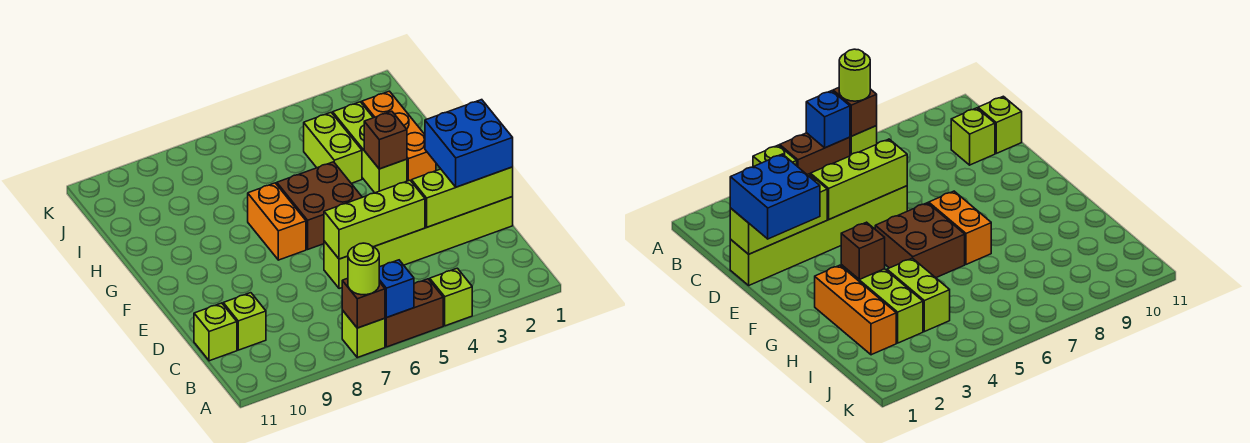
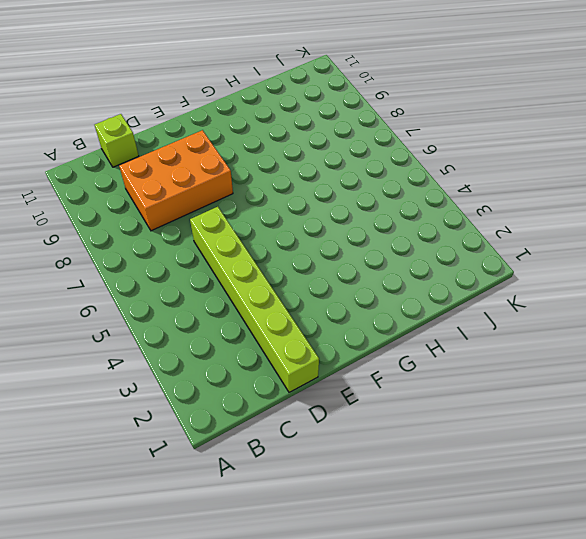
orange brick C8:E9 level 1 -> none
none -> lime brick A4 level 1
none -> brown brick A5:A6 level 1
none -> lime brick A7 level 1

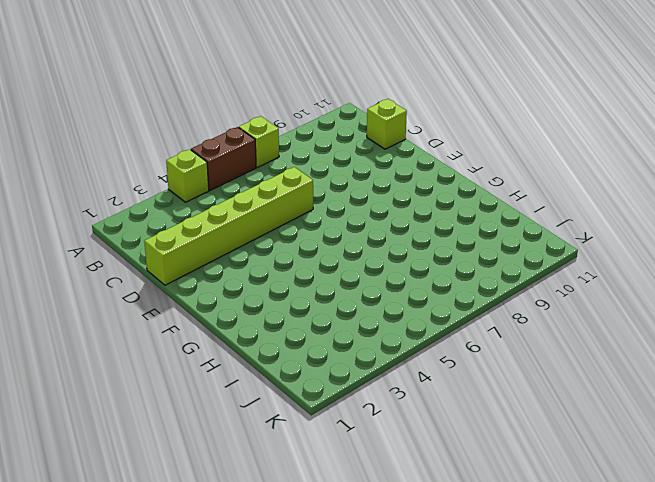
none -> lime brick C10 level 1
none -> brown brick F5:G6 level 1
none -> orange brick F7:G7 level 1

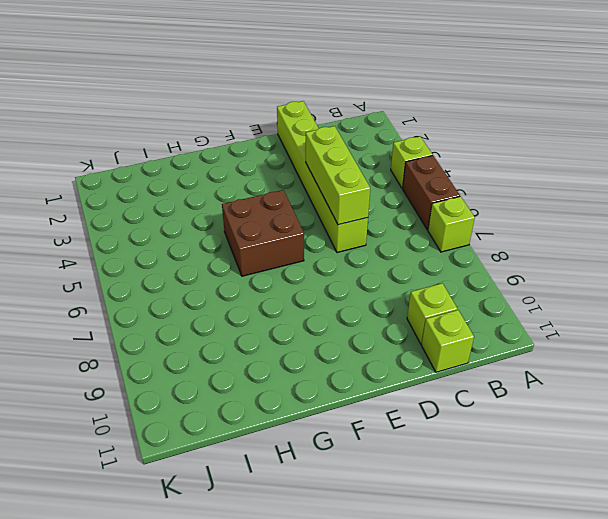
none -> orange brick F7:G7 level 1
none -> orange brick G2:I2 level 1
none -> lime brick G3:I3 level 1

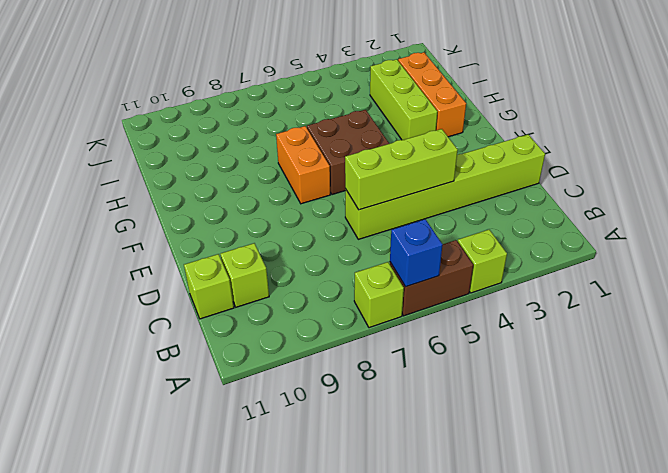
none -> lime brick H4:I4 level 1
none -> brown brick A7 level 2
none -> lime brick D1:D3 level 2

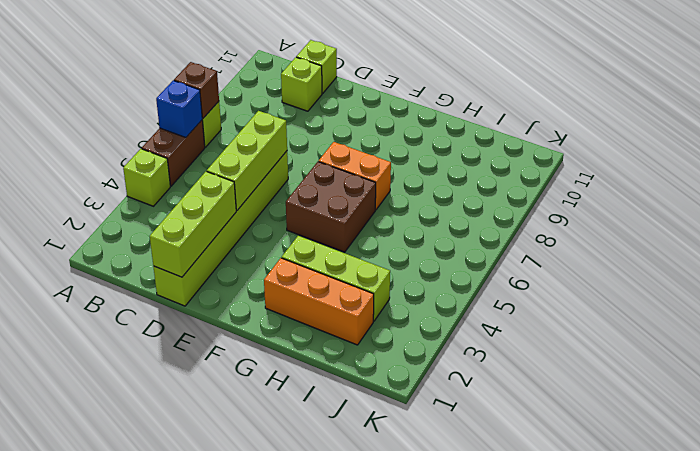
none -> lime brick H4:I4 level 1
none -> brown brick G3 level 2
none -> lime round brick A7 level 3

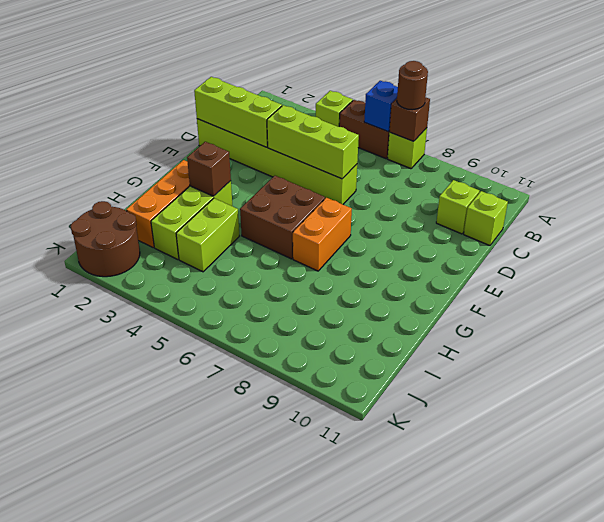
brown round brick A7 level 3 -> lime round brick A7 level 3
brown round brick J1:K2 level 1 -> none
none -> blue brick D1:E2 level 3

